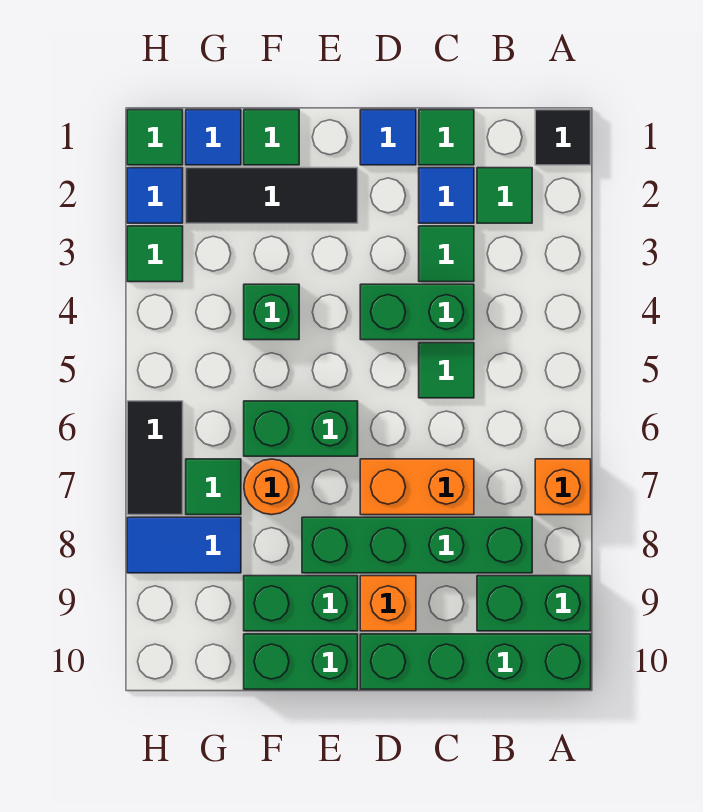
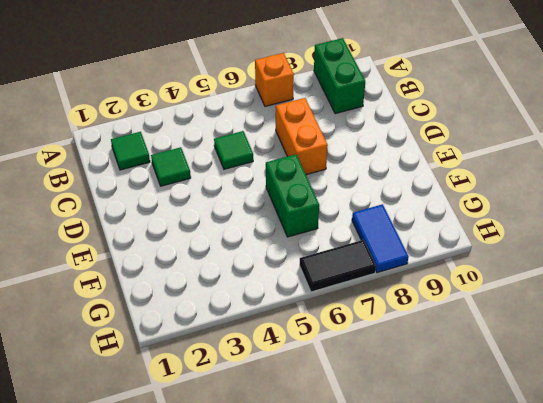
none -> black tile A1 level 1
none -> green brick A10:D10 level 1
none -> green brick B8:E8 level 1

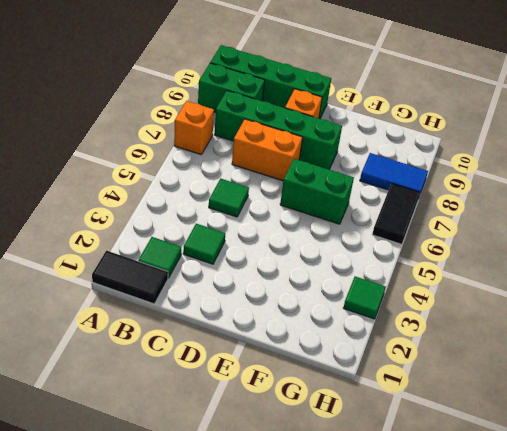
black tile A1:B1 level 1 -> black tile A1 level 1
none -> green tile C1 level 1
none -> blue tile C2 level 1
none -> green brick C4:D4 level 1

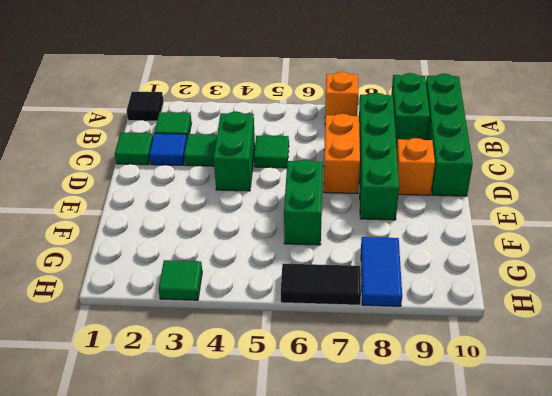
none -> blue tile D1 level 1
none -> black tile E2:G2 level 1
none -> green brick E9:F9 level 1

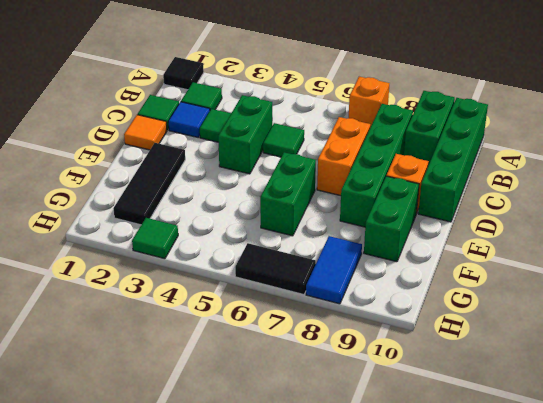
orange tile D1 level 1 -> blue tile D1 level 1
none -> green brick E10:F10 level 1
none -> green tile F1 level 1
none -> green brick F4 level 1

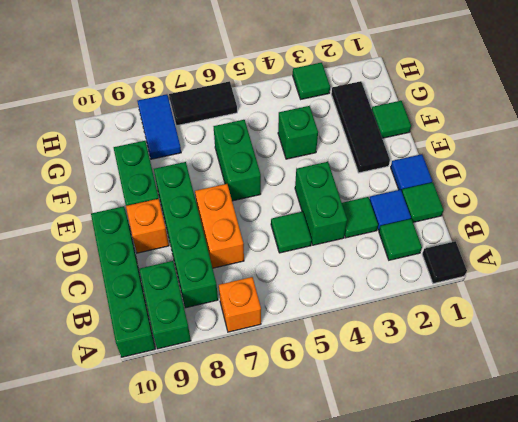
none -> green brick E10:F10 level 1
none -> orange round brick F7 level 1
none -> blue tile G1 level 1

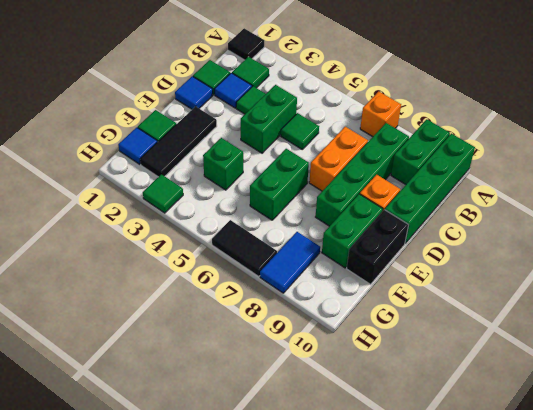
black brick E10:F10 level 1 -> green brick E10:F10 level 1
none -> orange round brick F7 level 1
none -> green tile G7 level 1
none -> green tile H1 level 1

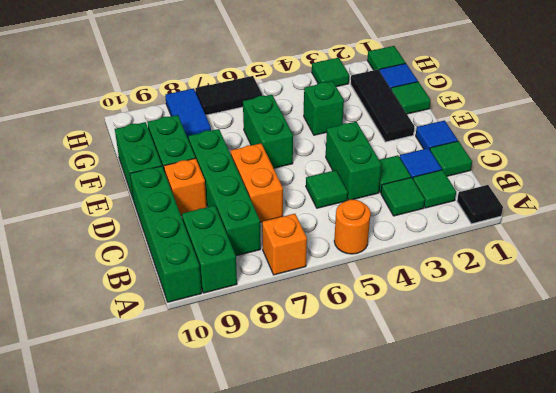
orange round brick A5 level 1 -> orange round brick F7 level 1
green tile B3 level 1 -> green tile G7 level 1
none -> blue tile H2 level 1

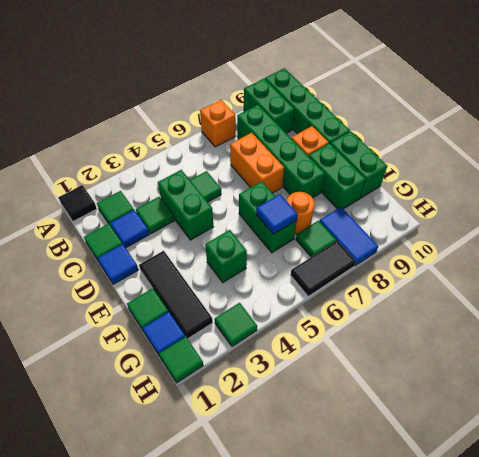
blue tile F6 level 2 -> blue tile H2 level 1

